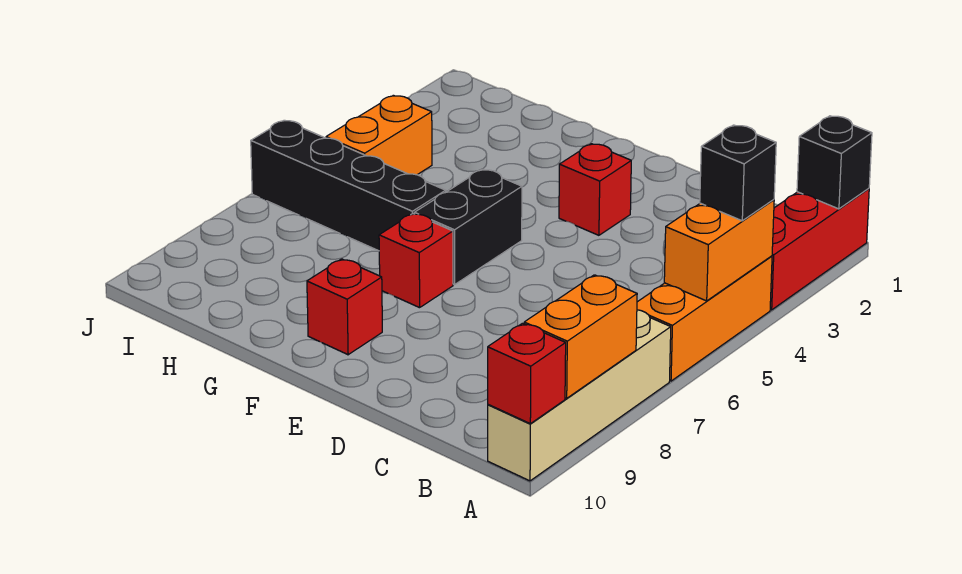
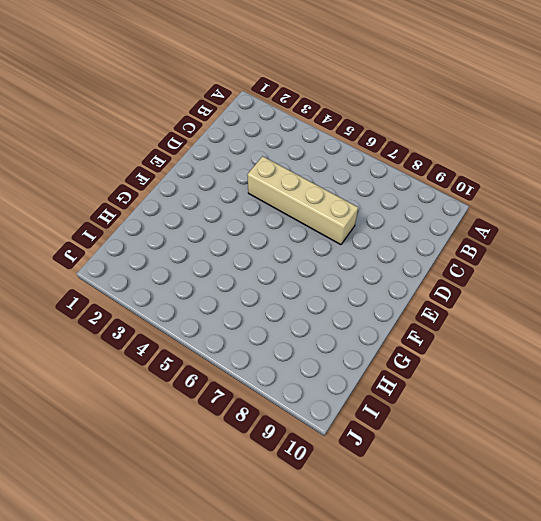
tan brick D4:D7 level 1 -> tan brick A7:A10 level 1
none -> red brick A1:A3 level 1
none -> orange brick A4:A6 level 1
none -> red brick E3 level 1

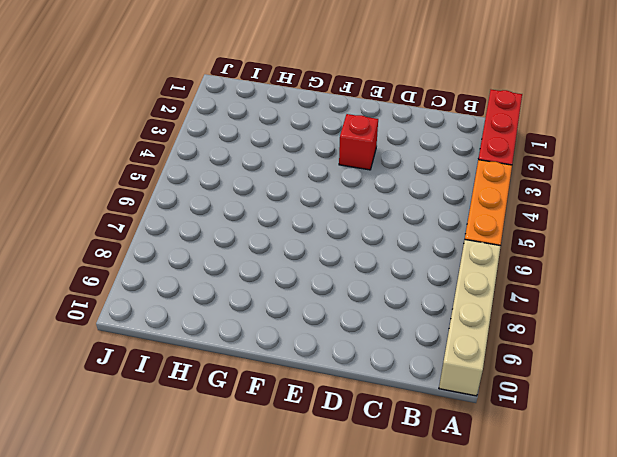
none -> black brick F5:F6 level 1
none -> red brick F7 level 1
none -> red brick F9 level 1

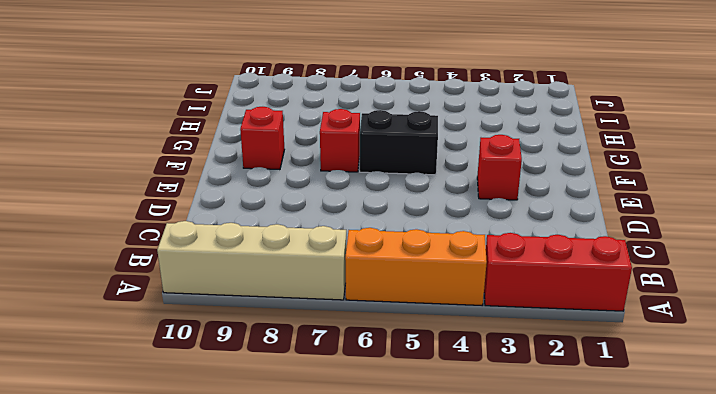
none -> black brick G6:J6 level 1
none -> orange brick I4:I5 level 1
none -> black brick A1 level 2

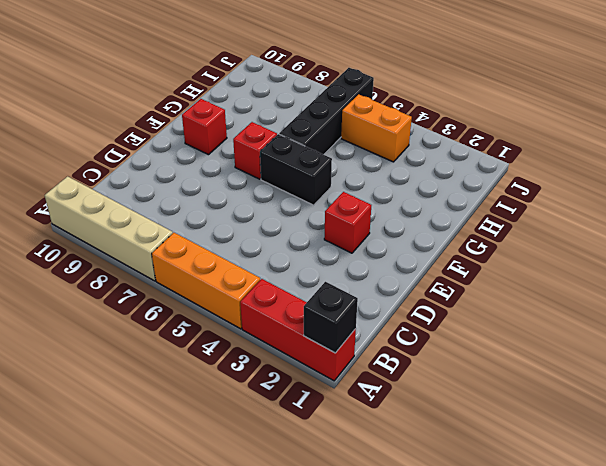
none -> orange brick A4:A5 level 2
none -> orange brick A8:A9 level 2
none -> red brick A10 level 2

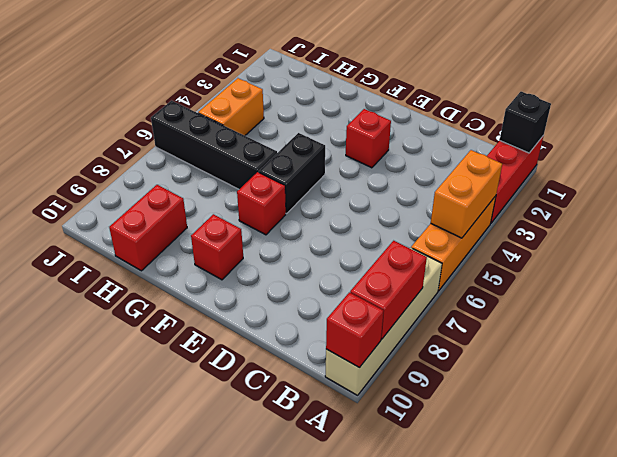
red brick A8:A9 level 2 -> orange brick A8:A9 level 2
red brick H9:H10 level 1 -> none
none -> black brick A4 level 3

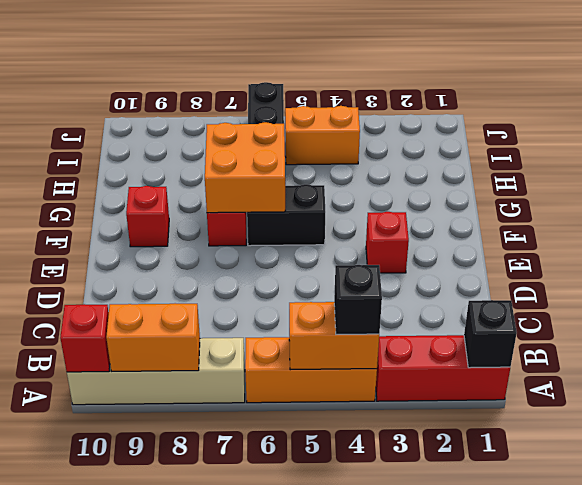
orange brick F6:G7 level 2 -> none

